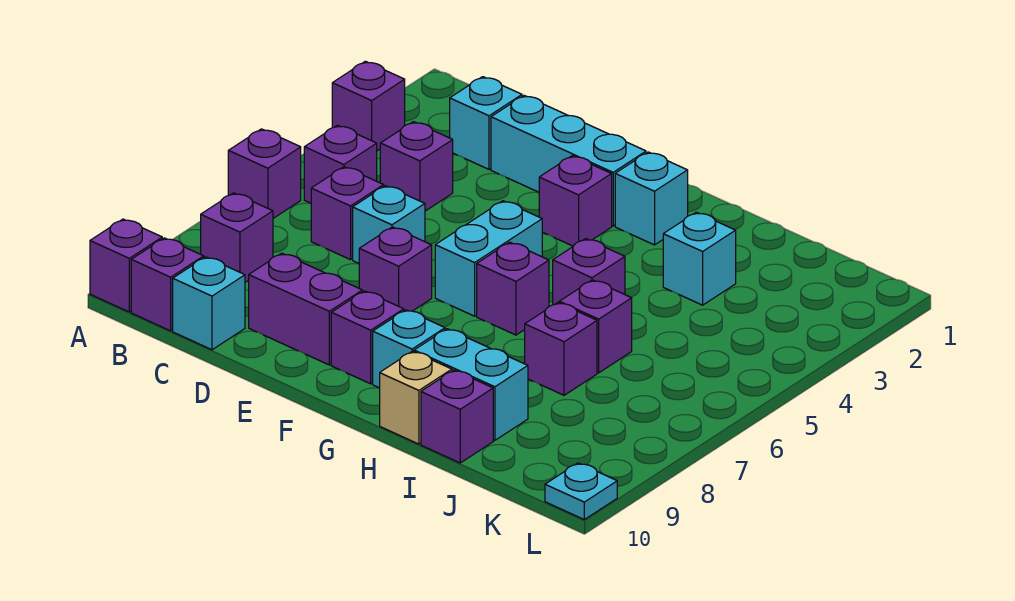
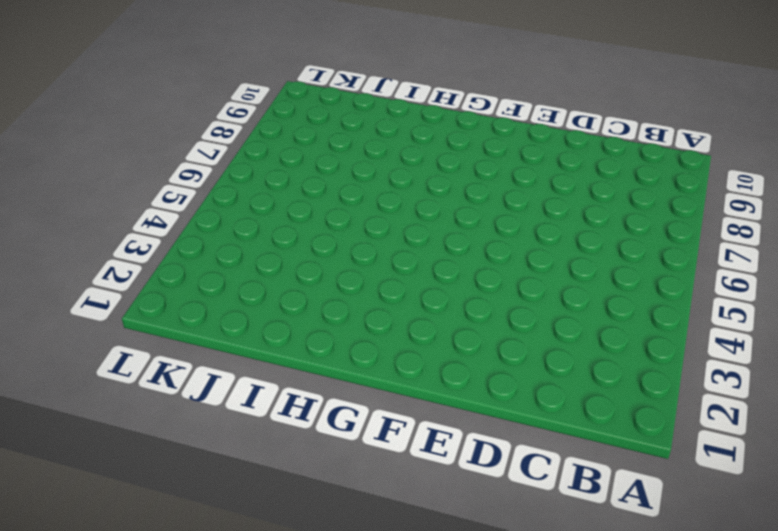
none -> purple brick A3 level 1
none -> purple brick A6 level 1
none -> purple brick A10 level 1

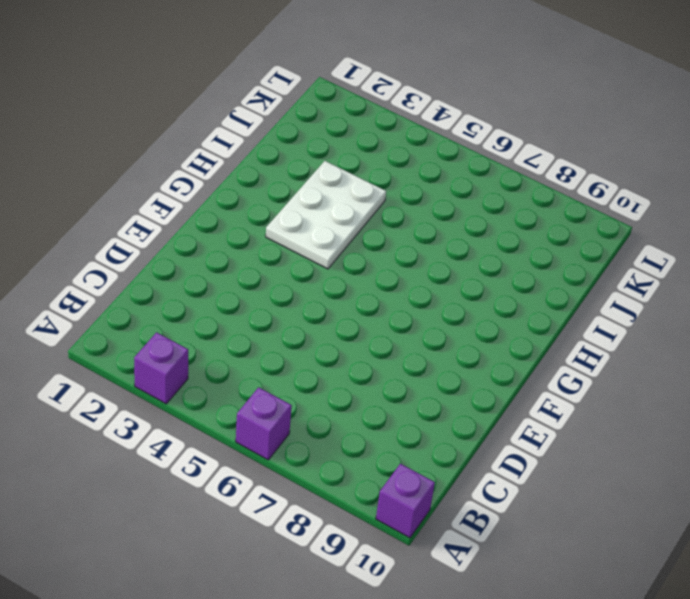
white plate G3:I4 level 1 -> cyan brick I3 level 1
none -> purple brick B5 level 1
none -> purple brick B8 level 1
none -> purple brick B10 level 1

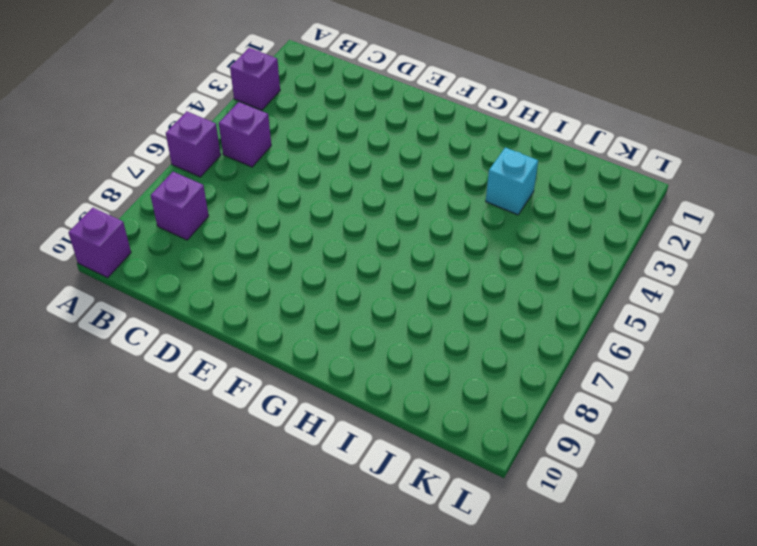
none -> purple brick B10 level 1
none -> cyan brick C2 level 1
none -> purple brick C4 level 1

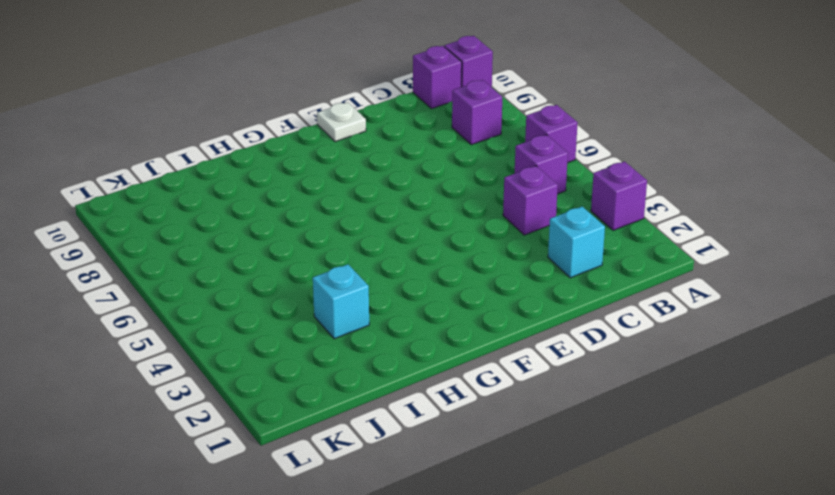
white plate E10 level 1 -> none
none -> purple brick C6 level 1
none -> cyan brick C10 level 1
none -> cyan brick D2:F2 level 1

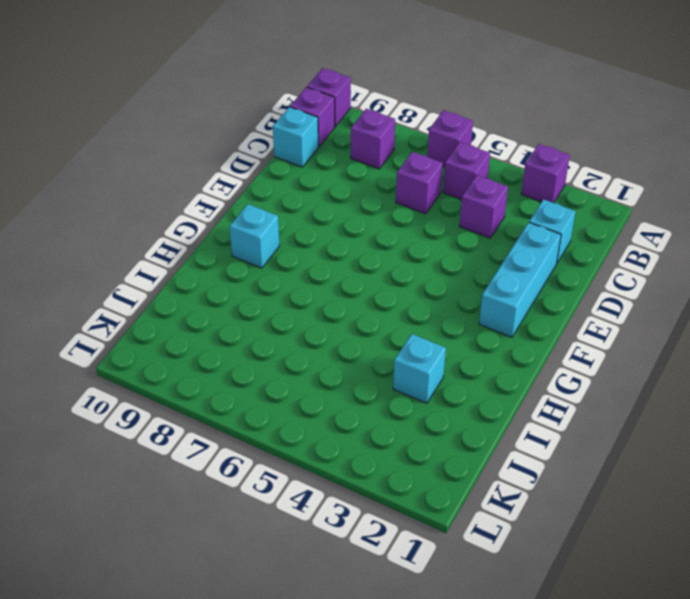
none -> cyan brick D6 level 1
none -> purple brick D9:E9 level 1
none -> purple brick E7 level 1

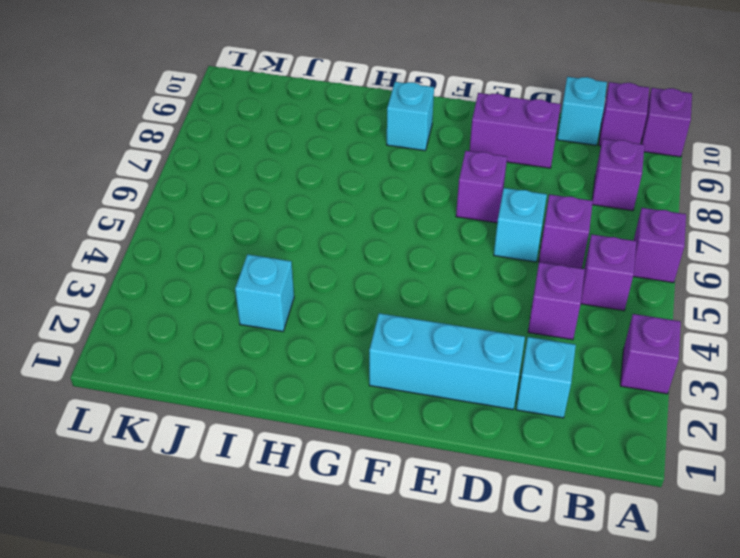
none -> purple brick F3 level 1
none -> cyan brick F5:F6 level 1
none -> purple brick F9 level 1

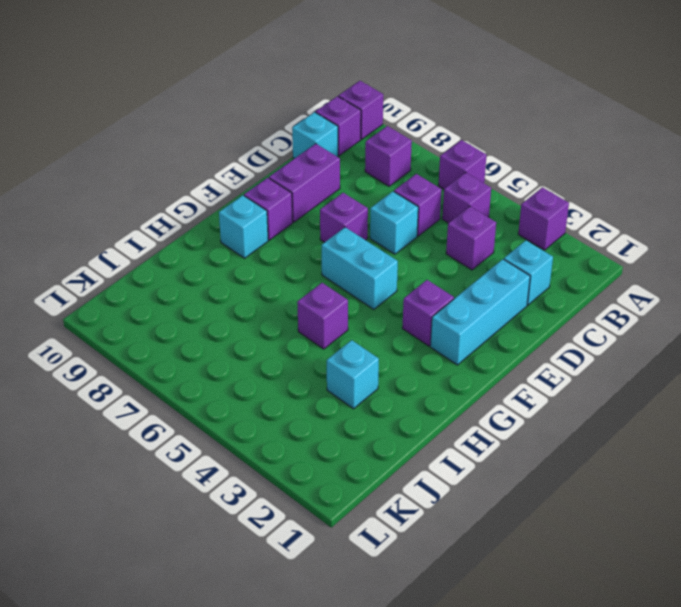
none -> cyan brick G2 level 1
none -> purple brick G6 level 1
none -> cyan brick H9:I9 level 1

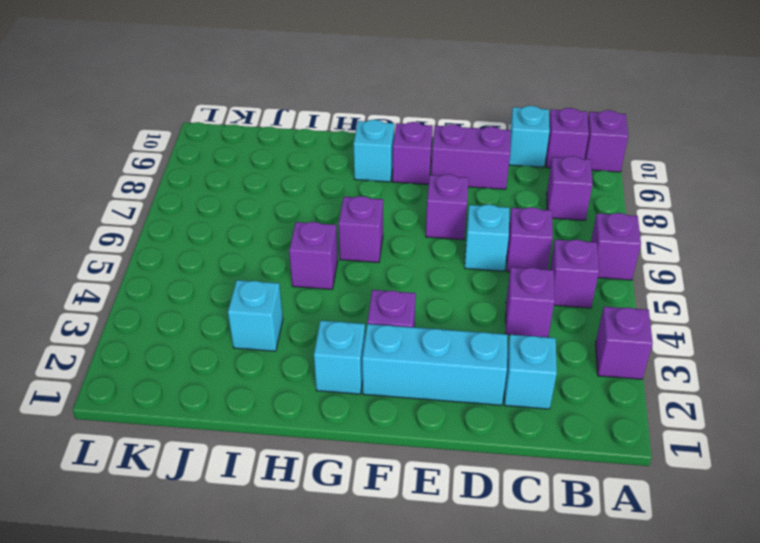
none -> cyan brick F5:F6 level 1
none -> cyan brick H9:I9 level 1
none -> tan brick H10 level 1

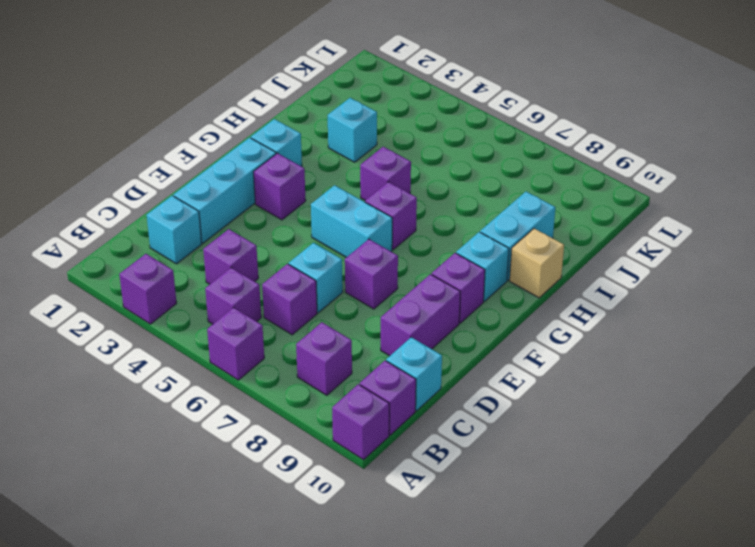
none -> purple brick I6 level 1
none -> purple brick I7 level 1
none -> purple brick I10 level 1

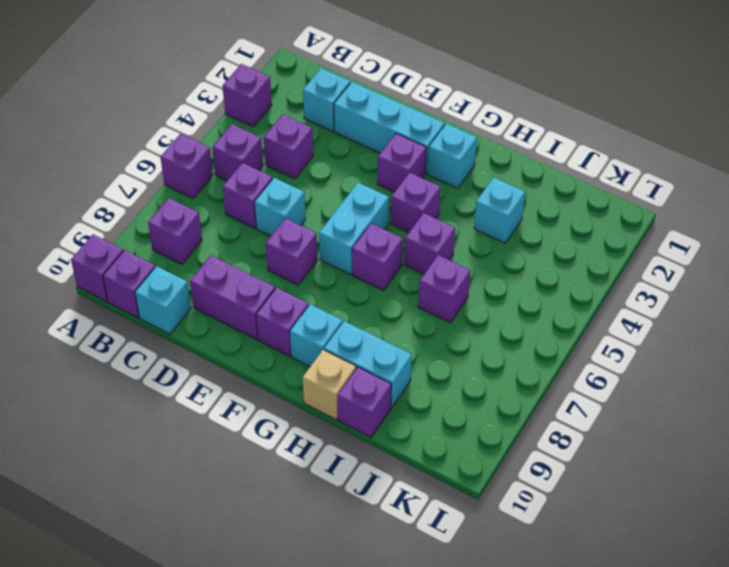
purple brick G4 level 1 -> purple brick I7 level 1
none -> cyan plate L10 level 1

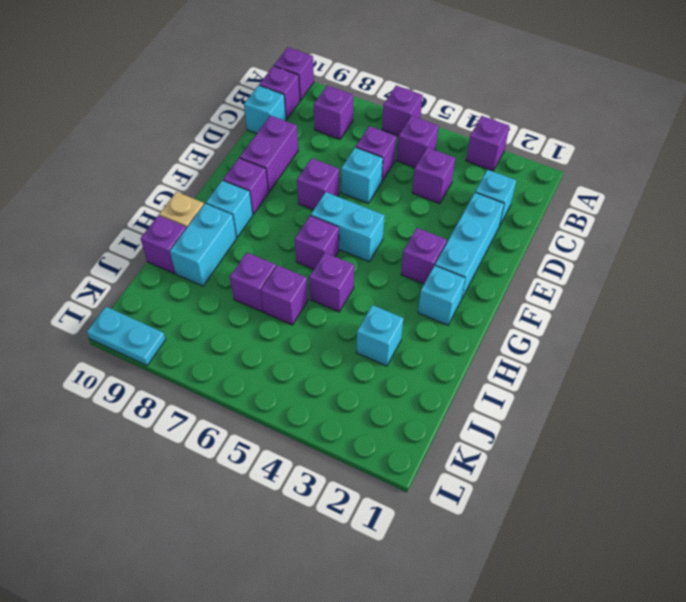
cyan plate L9:L10 level 1 -> cyan plate L10 level 1

